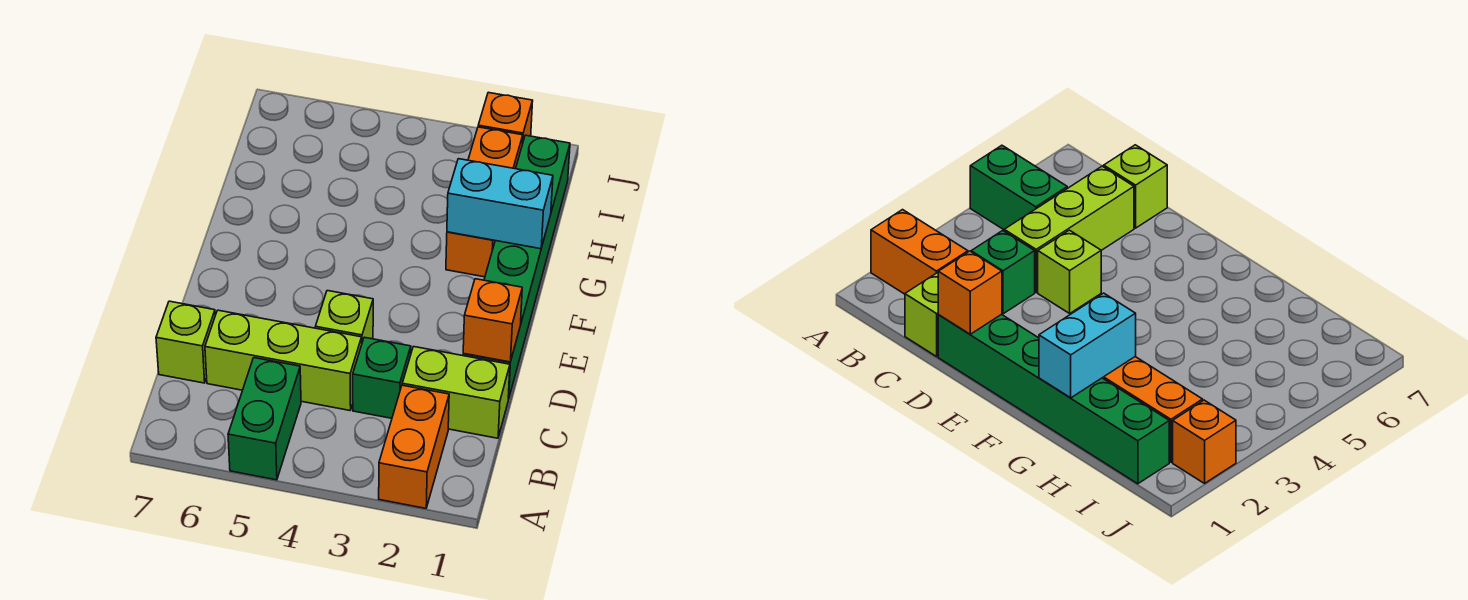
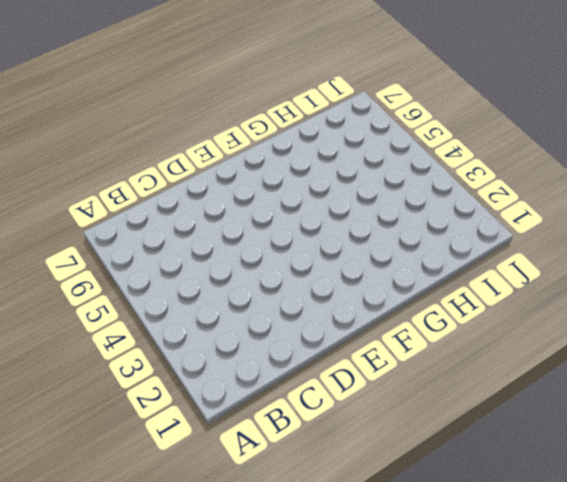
none -> orange brick A2:B2 level 1
none -> green brick A5:B5 level 1
none -> lime brick C1:C2 level 1

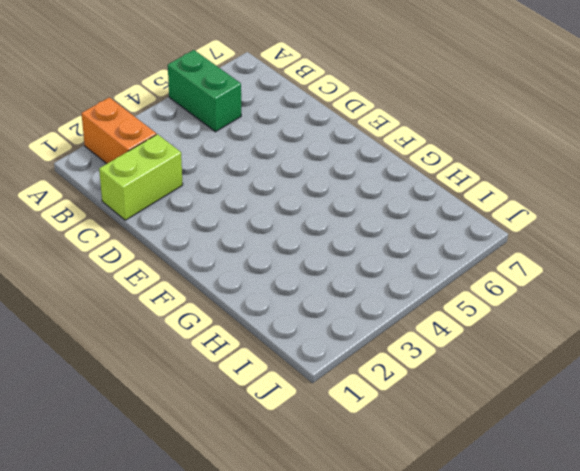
none -> green brick C3 level 1
none -> lime brick C4:C6 level 1
none -> lime brick C7 level 1

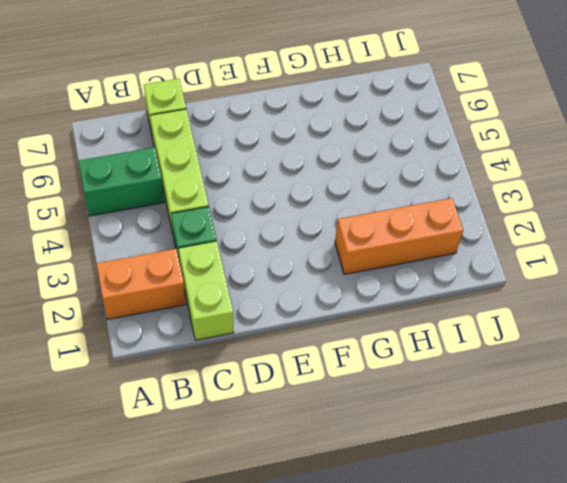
none -> green brick D1:I1 level 1
none -> lime brick D4 level 1
none -> orange brick J2 level 1

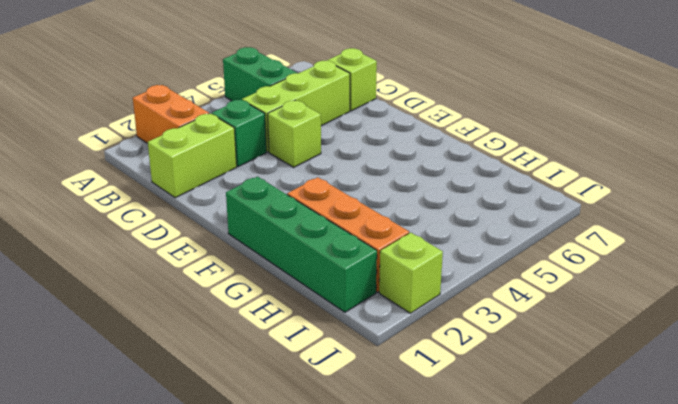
green brick F1:I1 level 1 -> green brick D1:I1 level 1
lime brick J2 level 1 -> orange brick J2 level 1
none -> orange brick D1 level 2
none -> cyan brick G1:G2 level 2

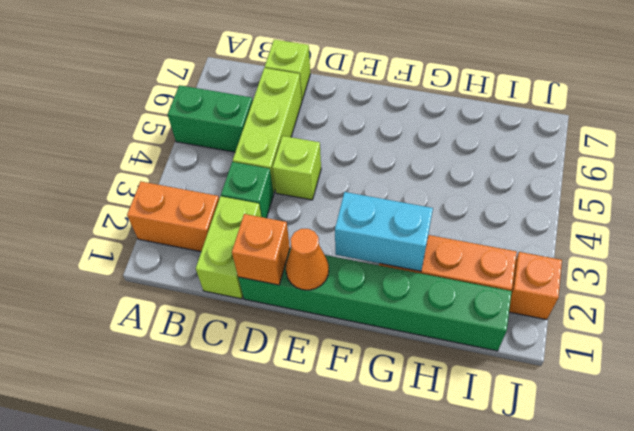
orange cone E1 level 2 -> none
cyan brick F2:G2 level 2 -> cyan brick G1:G2 level 2

